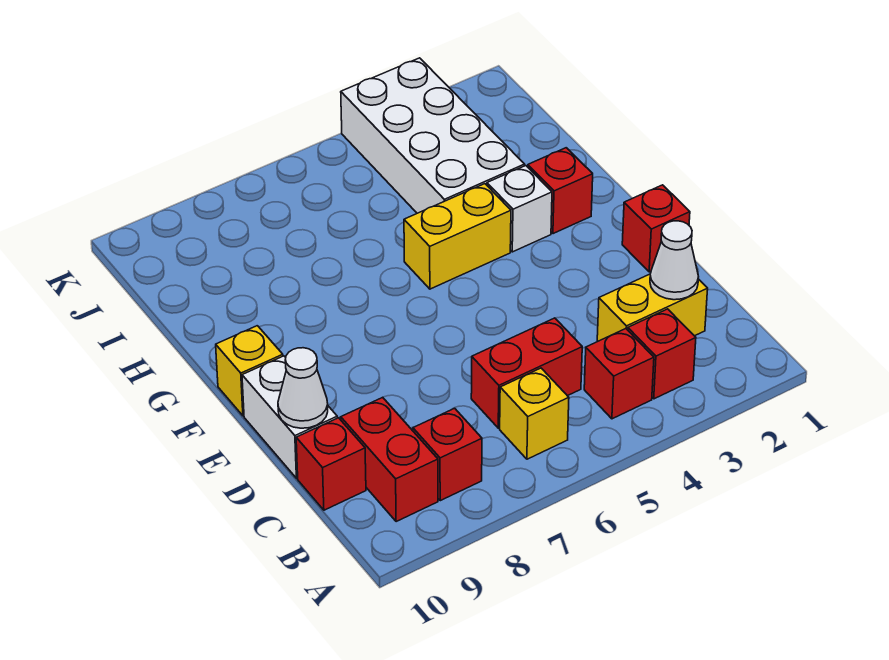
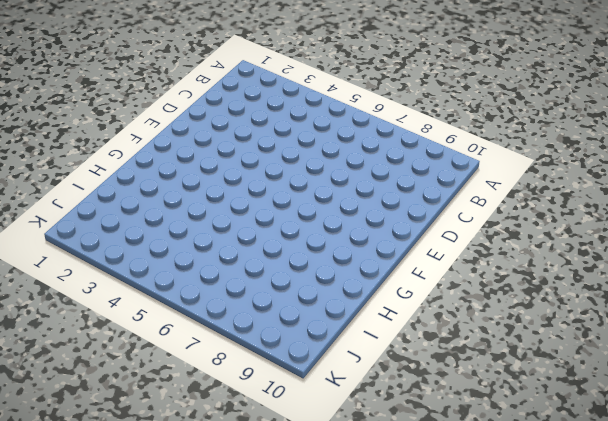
none -> red brick B3 level 1
none -> red brick B4 level 1
none -> yellow brick B6 level 1

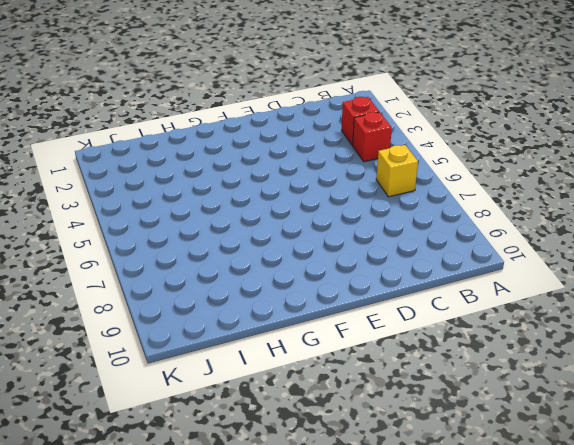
none -> red brick B8 level 1
none -> red brick B9:C9 level 1
none -> yellow brick C2:C3 level 1

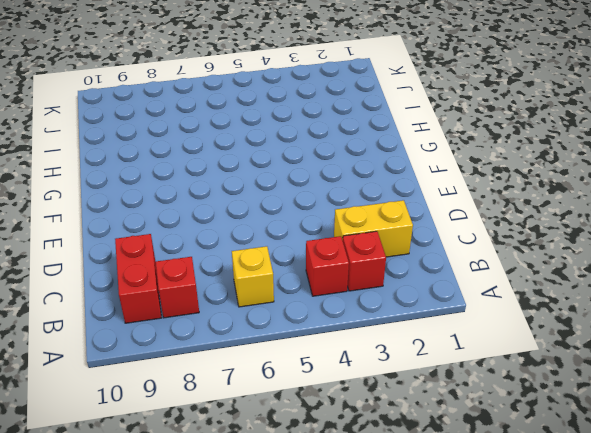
none -> red brick C5:C6 level 1
none -> red brick C10 level 1
none -> white brick D10:E10 level 1

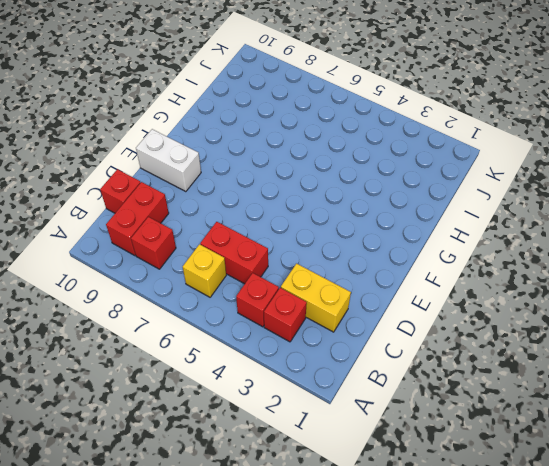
white brick E9:E10 level 1 -> white brick D10:E10 level 1
none -> red brick E1 level 1
none -> yellow brick F10 level 1
none -> red brick G2 level 1

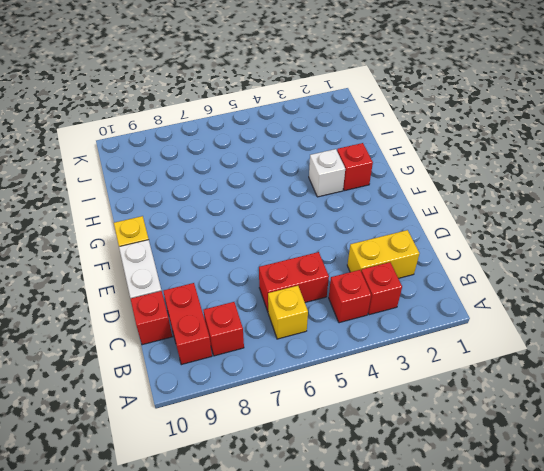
none -> red brick E1 level 1
none -> yellow brick G4:G5 level 1
none -> white brick H3:K4 level 1

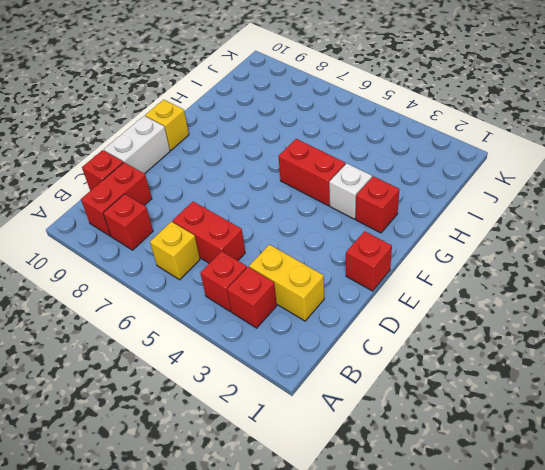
red brick G4:G5 level 1 -> yellow brick G4:G5 level 1
none -> white brick H3:K4 level 1
none -> white cone C2 level 2
none -> white cone D10 level 2

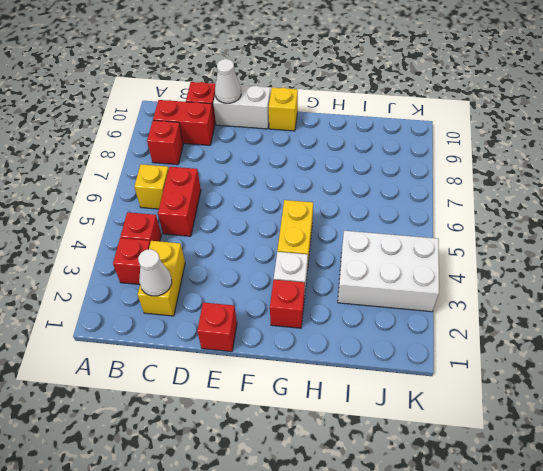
white brick I3:K4 level 1 -> white brick H3:K4 level 1

